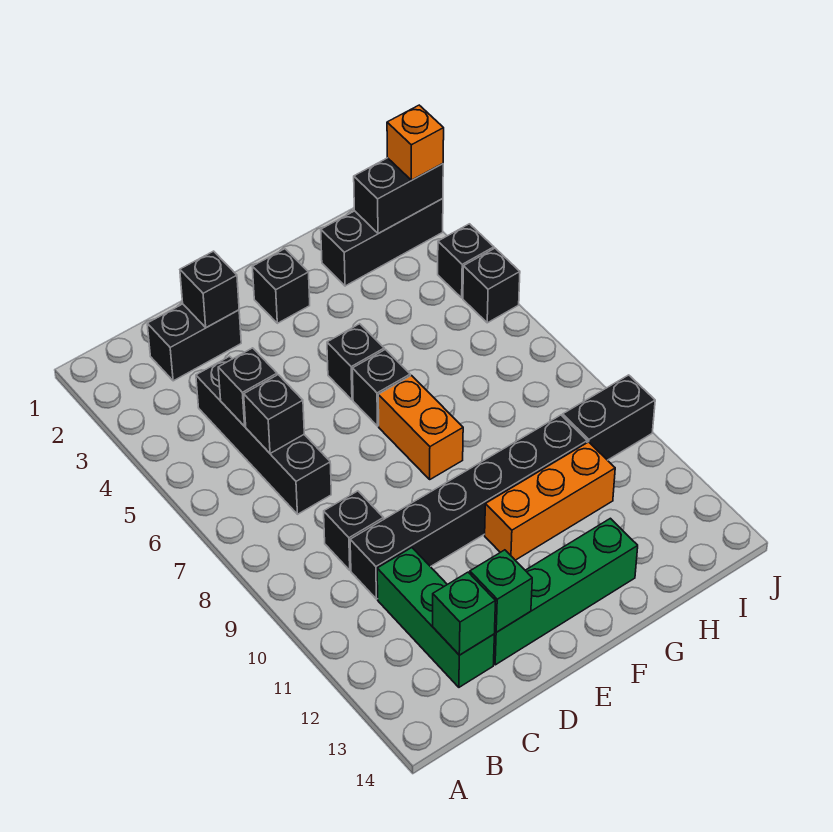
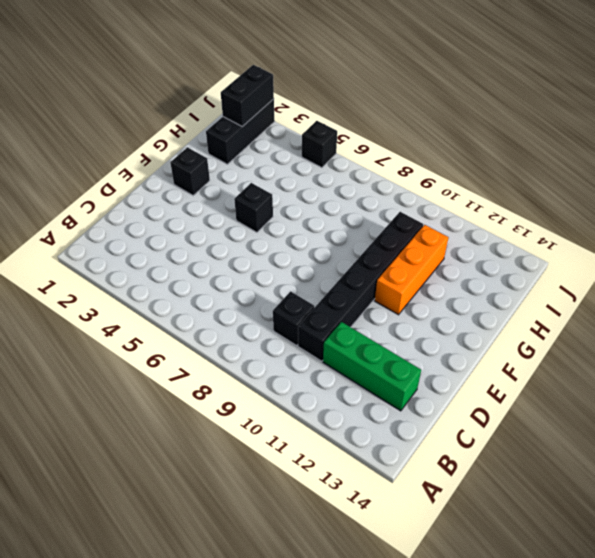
none -> black brick C2:D2 level 1
none -> black brick C4:C7 level 1
none -> green brick D13:G13 level 1

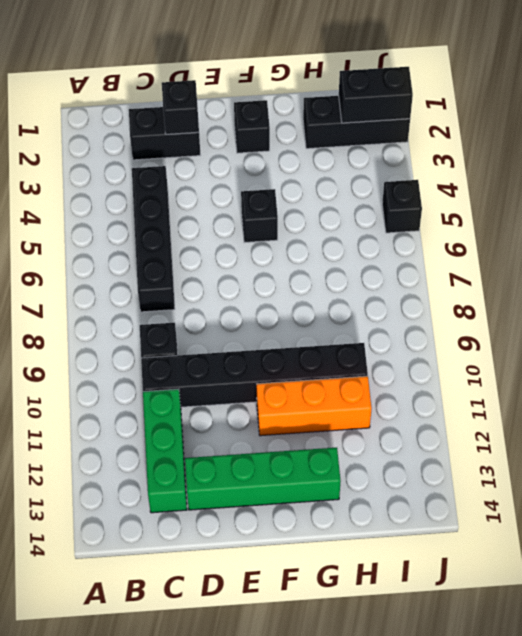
none -> black brick F6 level 1
none -> orange brick F7:F8 level 1
none -> black brick I10:J10 level 1

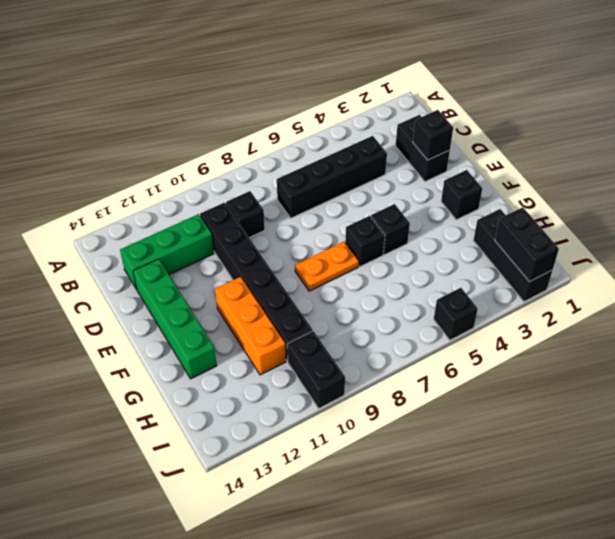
orange plate F7:F8 level 1 -> orange brick F7:F8 level 1
none -> black brick J4 level 1
none -> black brick C5 level 2
none -> black brick C6 level 2

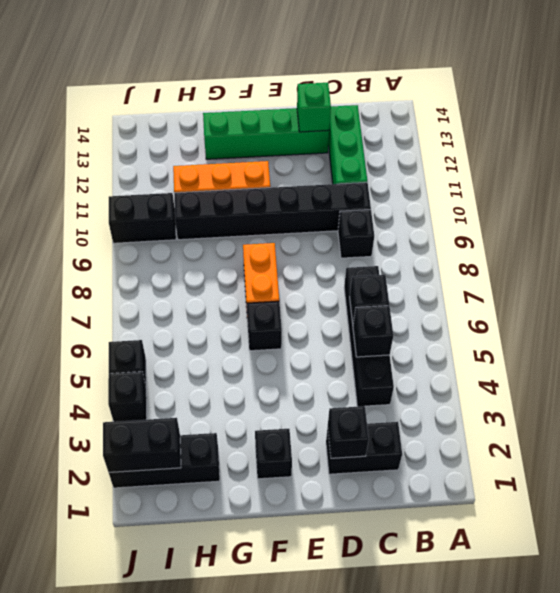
none -> black brick F5 level 1
none -> green brick C13 level 2
none -> orange brick J2 level 3

